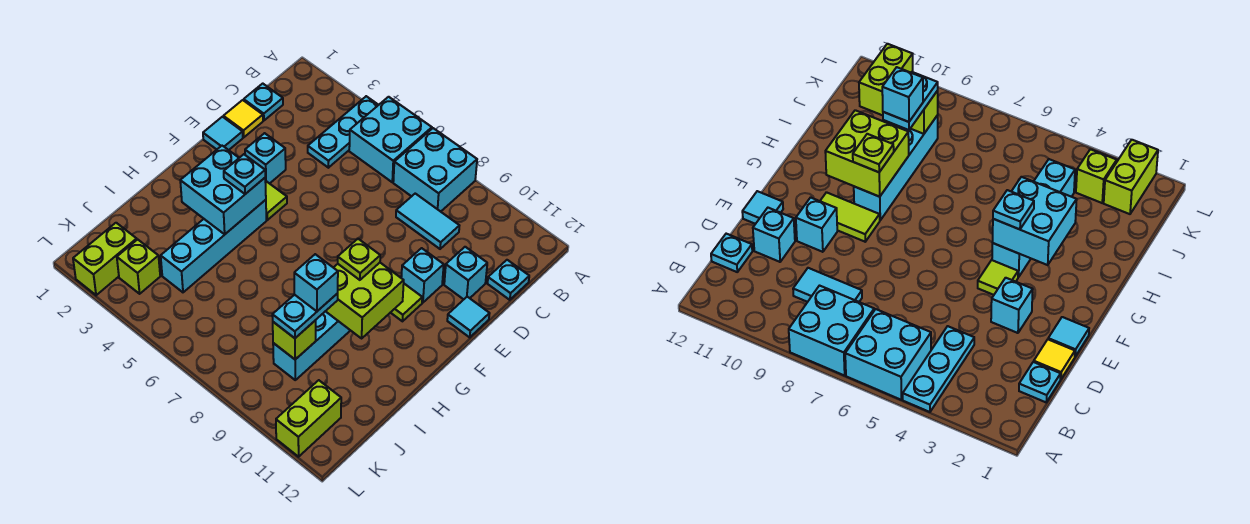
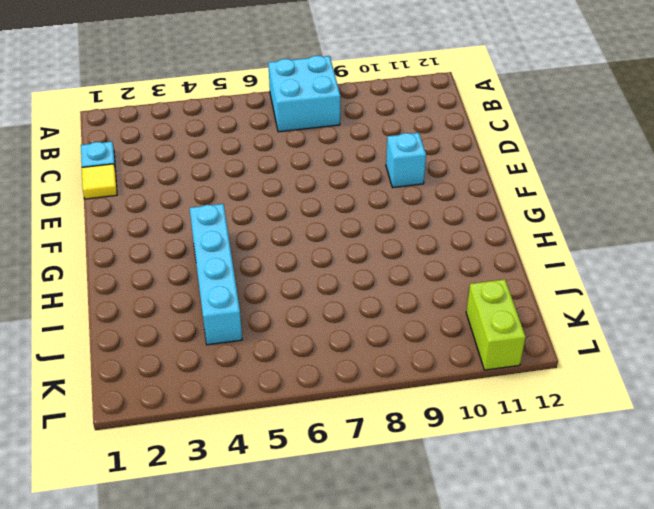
none -> cyan plate A4:C4 level 1
none -> cyan brick A5:B6 level 1
none -> cyan tile C8:C9 level 1

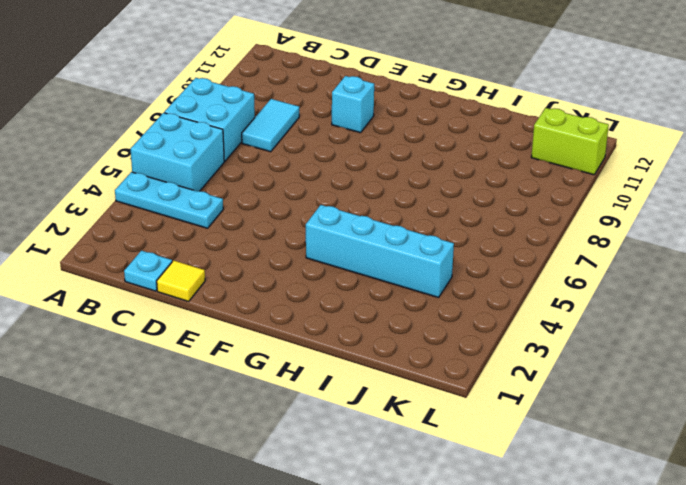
none -> cyan plate C12 level 1
none -> cyan brick D11 level 1
none -> cyan tile E1 level 1

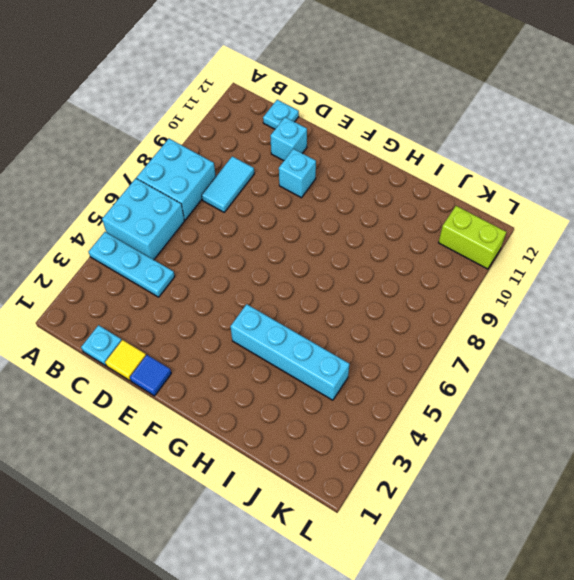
blue tile E1 level 1 -> cyan tile E1 level 1
none -> cyan brick E3 level 1
none -> cyan tile E12 level 1
none -> lime tile F4 level 1

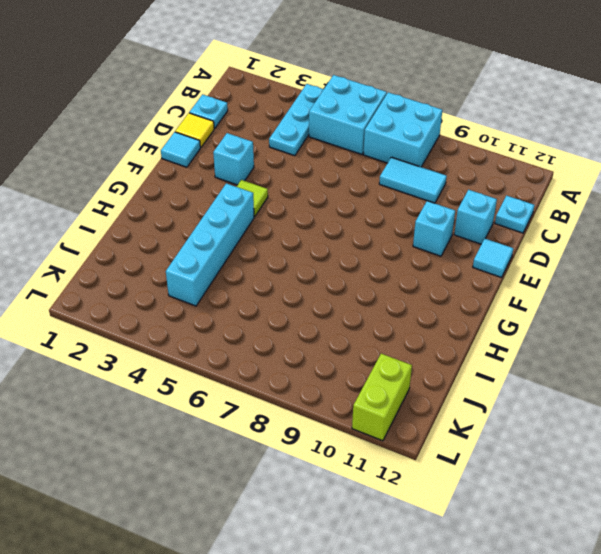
none -> lime tile F9:F10 level 1
none -> cyan brick G9:J9 level 1
none -> lime brick K2:L2 level 1

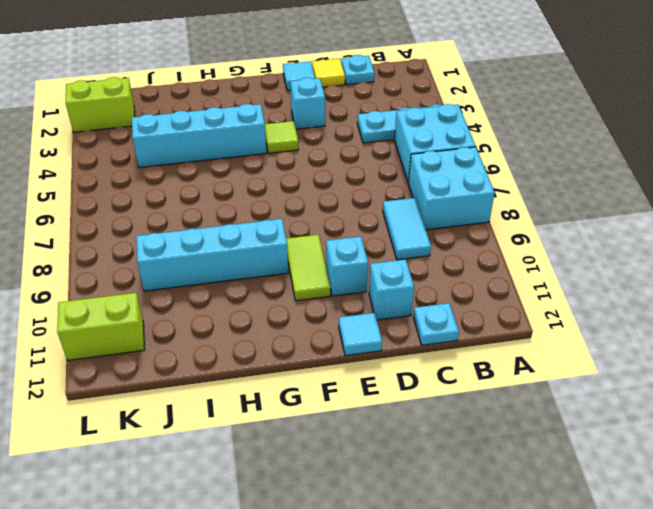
none -> lime brick K3 level 1
none -> cyan brick G3:H4 level 2
none -> lime brick G9:H10 level 2

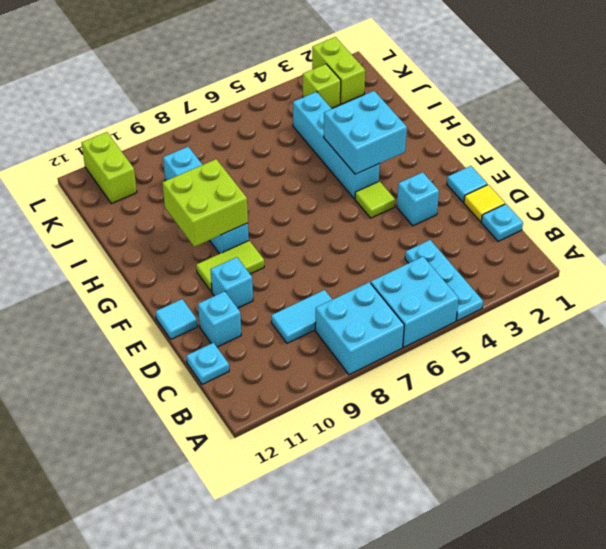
none -> lime brick J9 level 2
none -> cyan plate G4 level 3
none -> lime plate G9 level 3

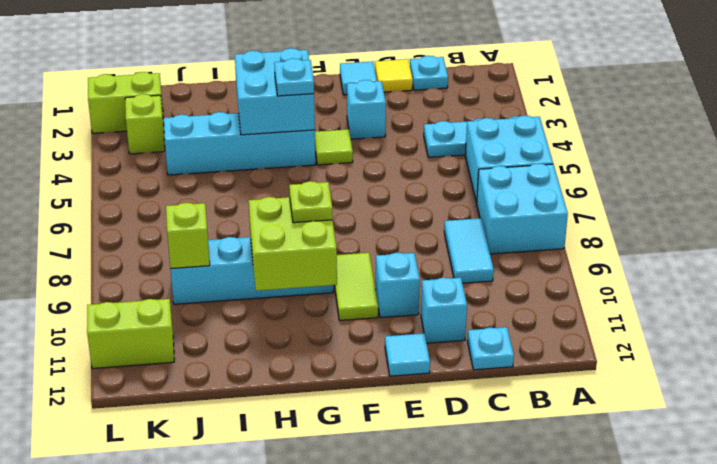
none -> cyan plate I9:J9 level 3
none -> cyan brick I9 level 4

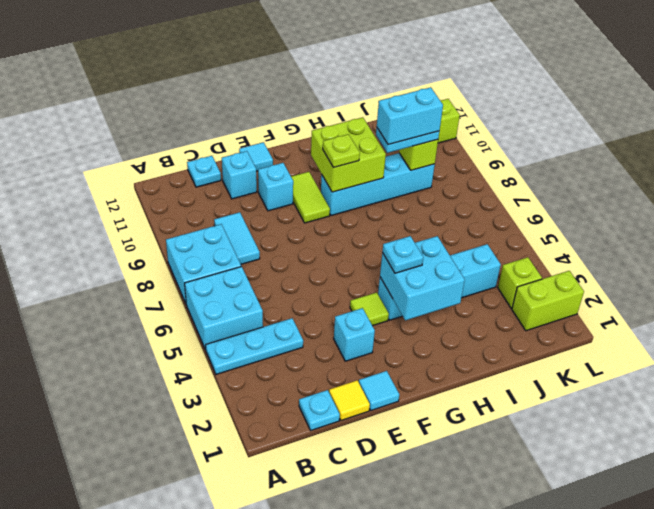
cyan brick I9:J9 level 4 -> cyan brick I9 level 4

